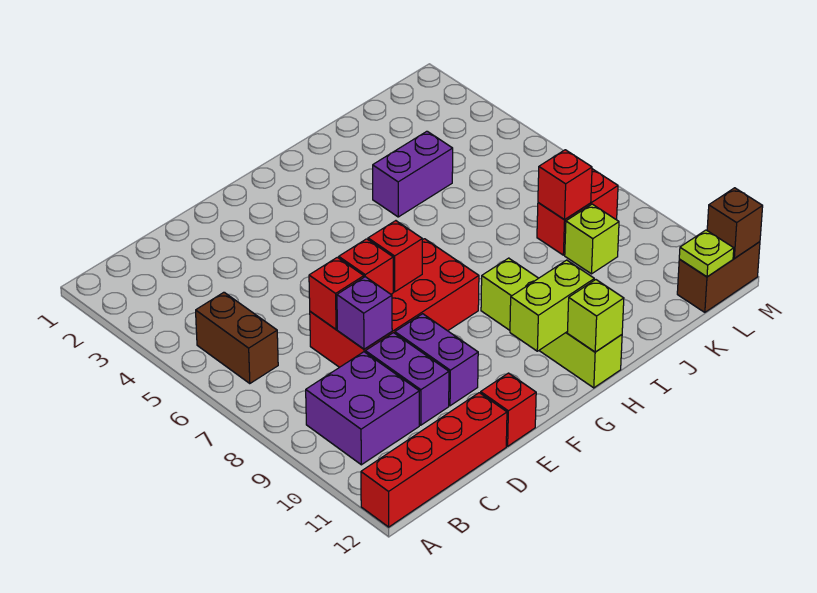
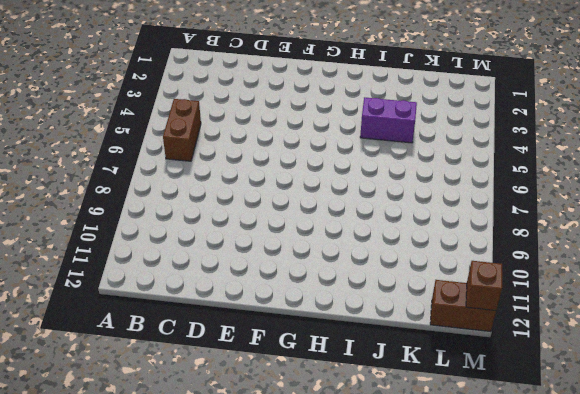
none -> red brick A12:D12 level 1
none -> purple brick B9:C10 level 1
none -> red brick D7:G8 level 1

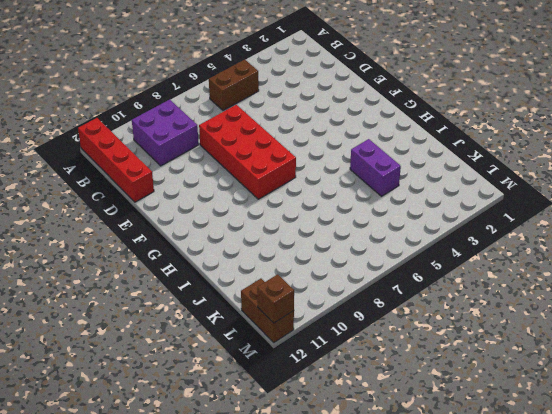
none -> purple brick D9:D10 level 1
none -> purple brick E9:E10 level 1
none -> red brick E12 level 1

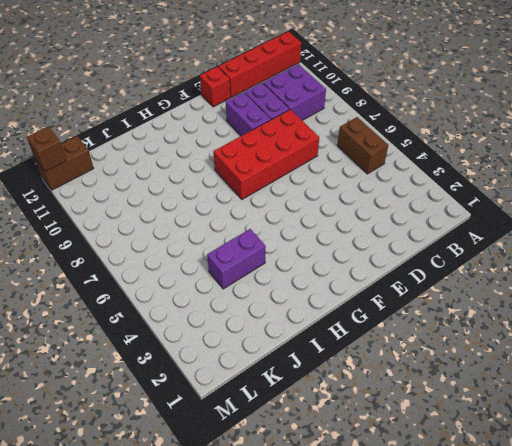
none -> lime brick H9:H12 level 1
none -> red brick K8:L8 level 1
none -> lime brick K9 level 1

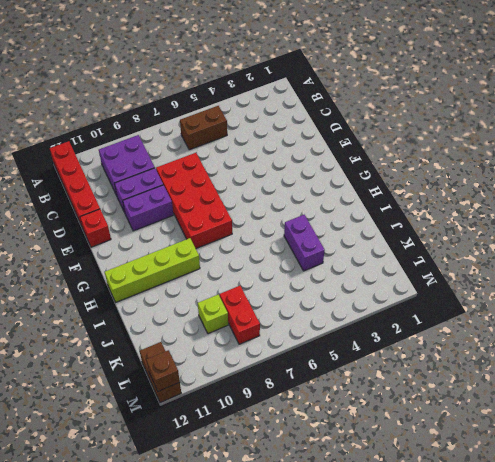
none -> red brick D7 level 2
none -> purple brick D8 level 2
none -> red brick E7 level 2

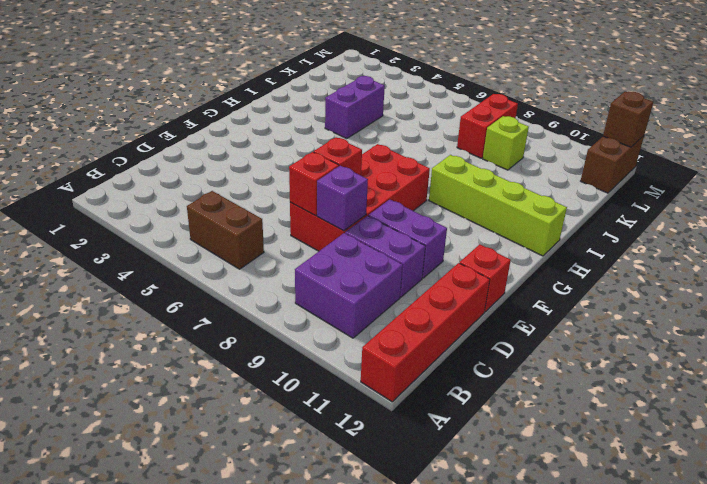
none -> red brick F7 level 2
none -> lime brick G11:H11 level 2
none -> lime brick H12 level 2

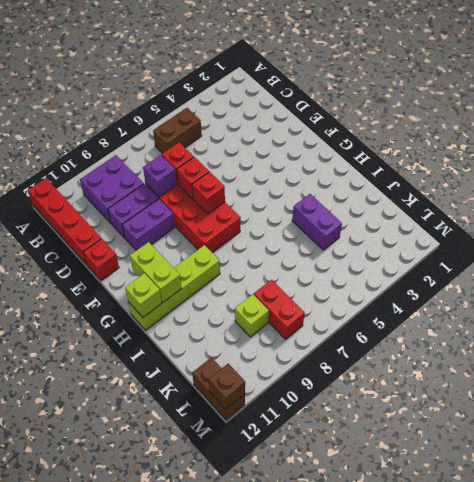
none -> red brick K8 level 2
none -> lime plate L12 level 2

